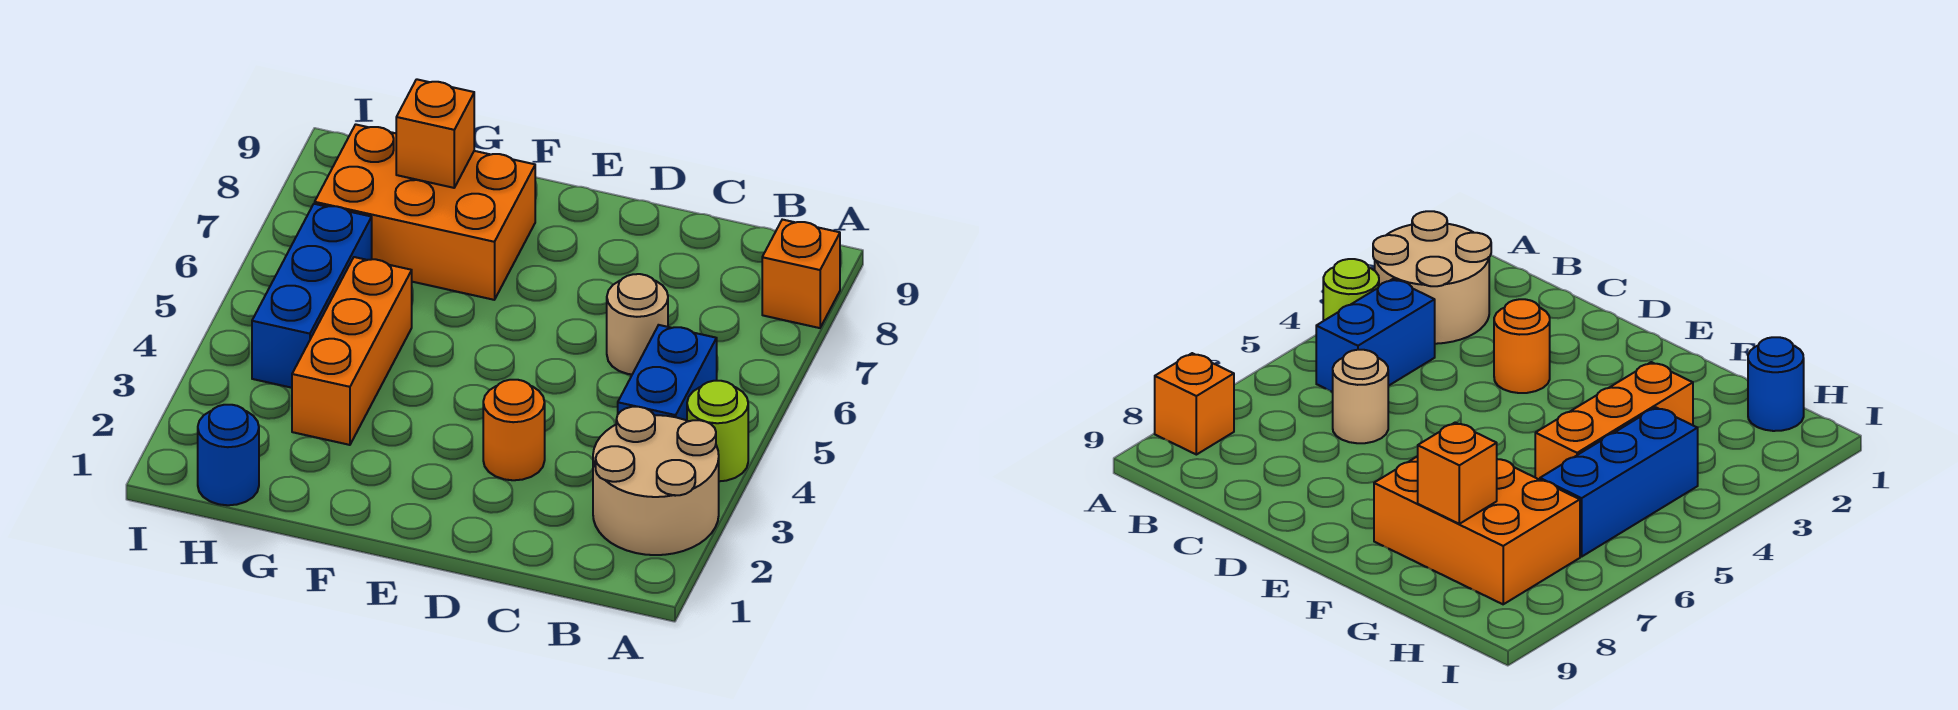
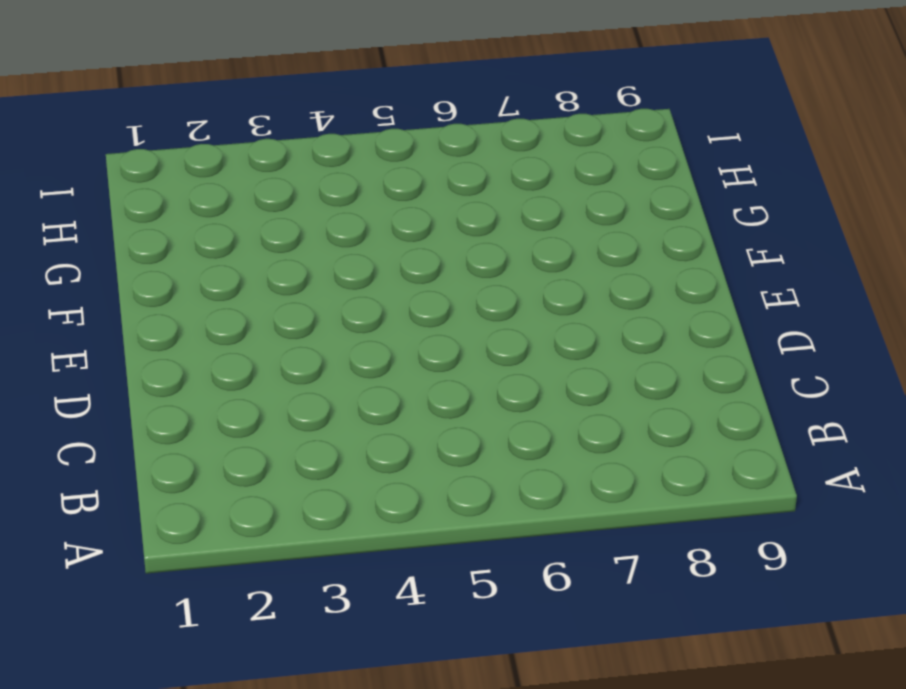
none -> tan round brick A2:B3 level 1
none -> lime round brick A4 level 1

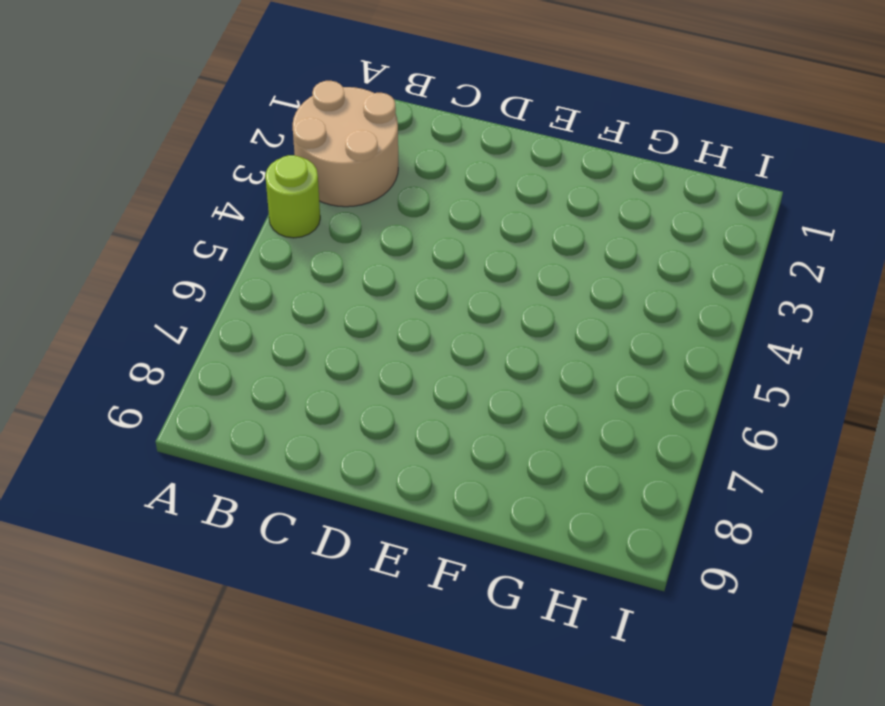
none -> orange brick A8 level 1
none -> blue brick B4:B5 level 1

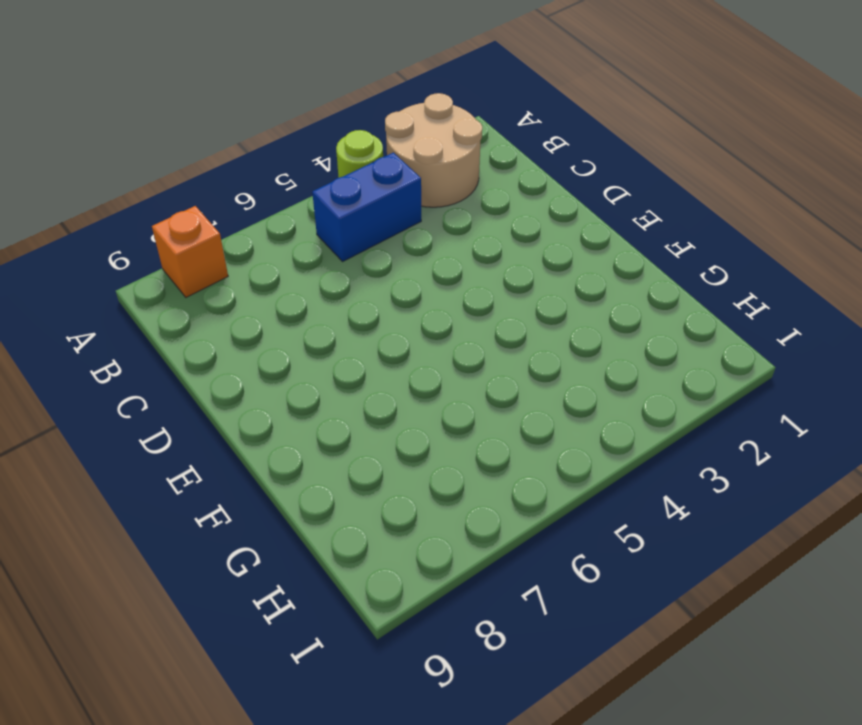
none -> tan round brick C6 level 1
none -> orange round brick D3 level 1

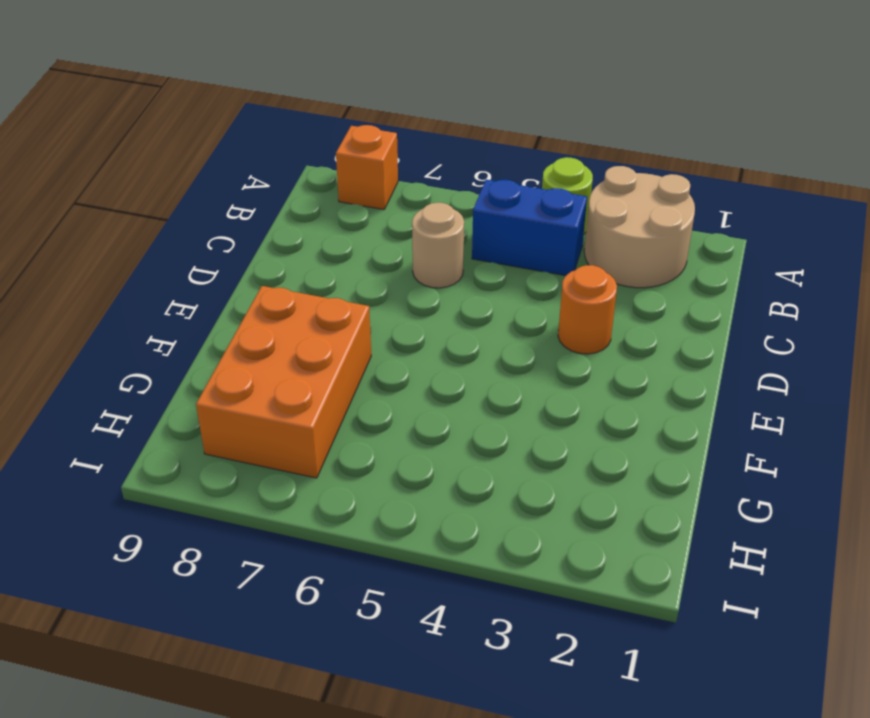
none -> orange brick G3:G5 level 1
none -> blue round brick H1 level 1

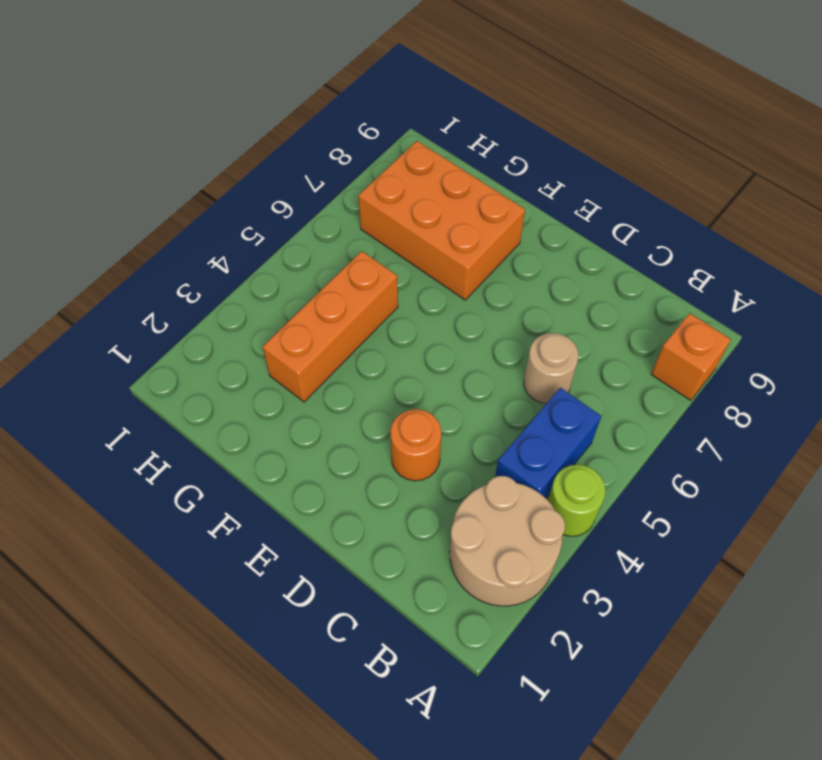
none -> blue round brick H1 level 1
none -> blue brick H4:H6 level 1

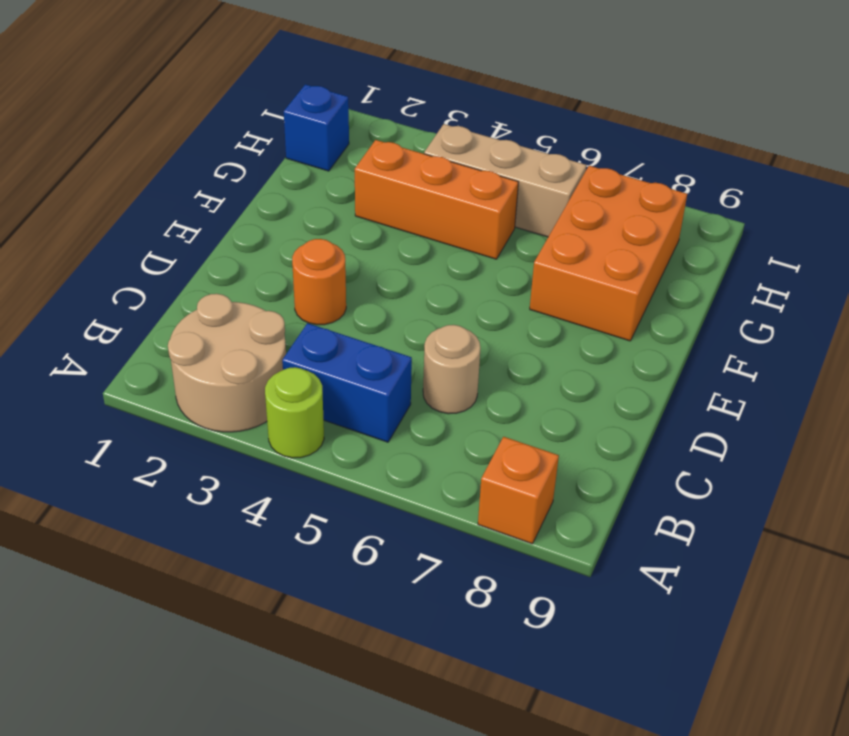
blue brick H1 level 1 -> blue round brick H1 level 1
tan brick H4:H6 level 1 -> blue brick H4:H6 level 1
none -> orange brick G8 level 2

